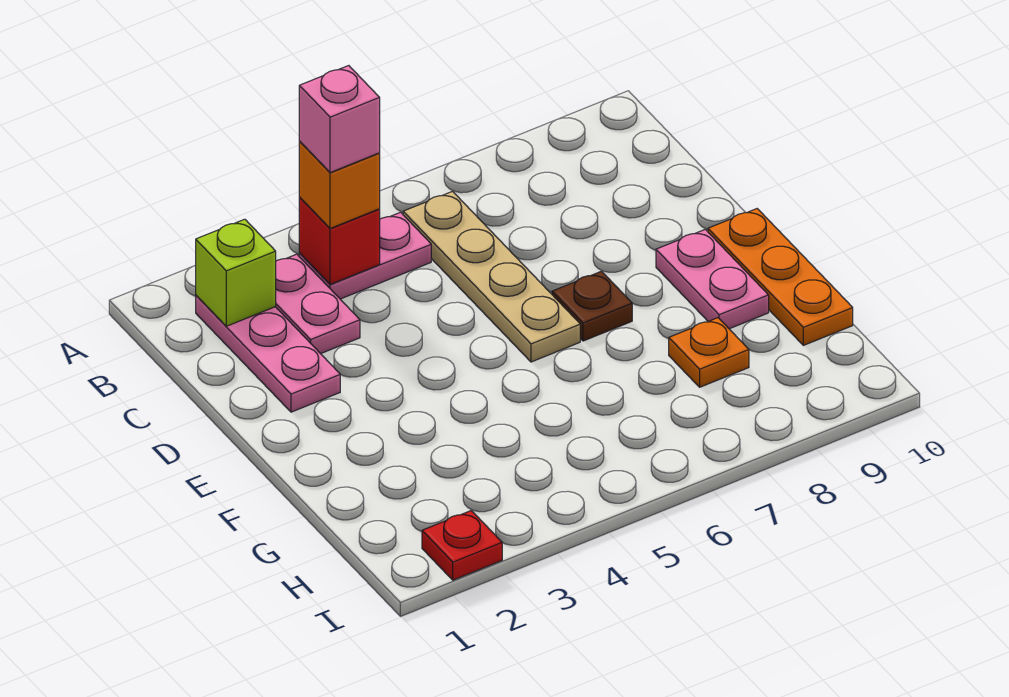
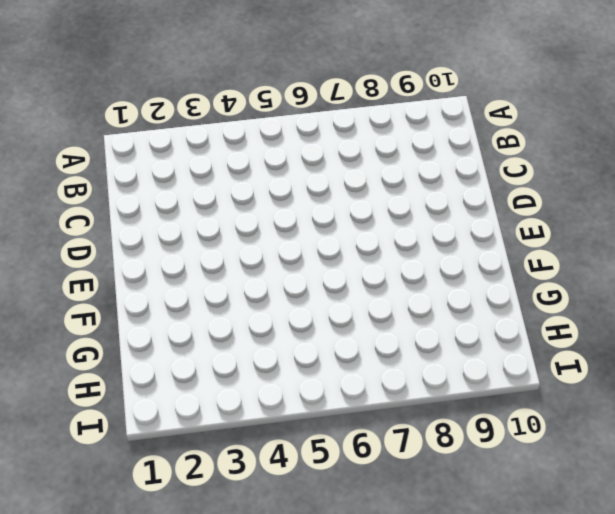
none -> pink plate B2:D2 level 1
none -> pink plate B3:C3 level 1
none -> pink plate B4:B5 level 1

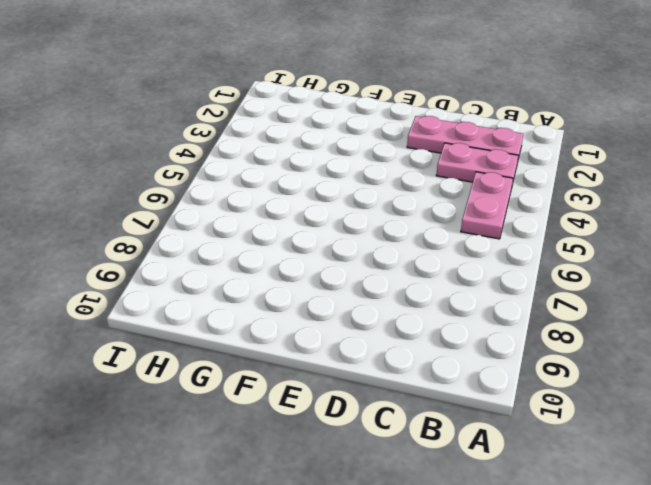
none -> tan plate B6:E6 level 1
none -> brown plate E7 level 1
none -> pink plate E9:F9 level 1

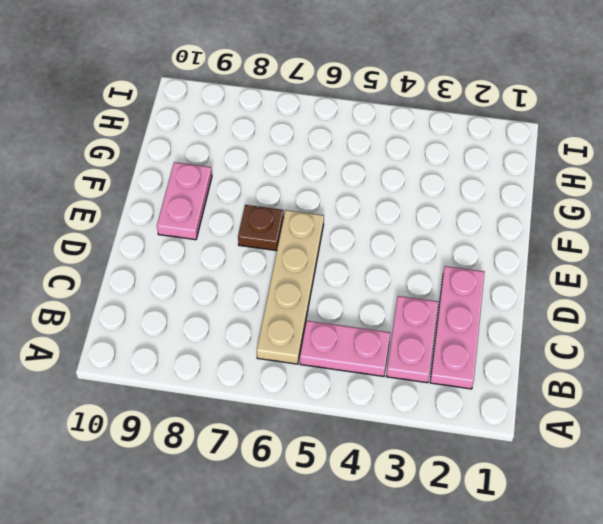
none -> orange plate E10:G10 level 1
none -> orange plate G8 level 1
none -> red plate I2 level 1

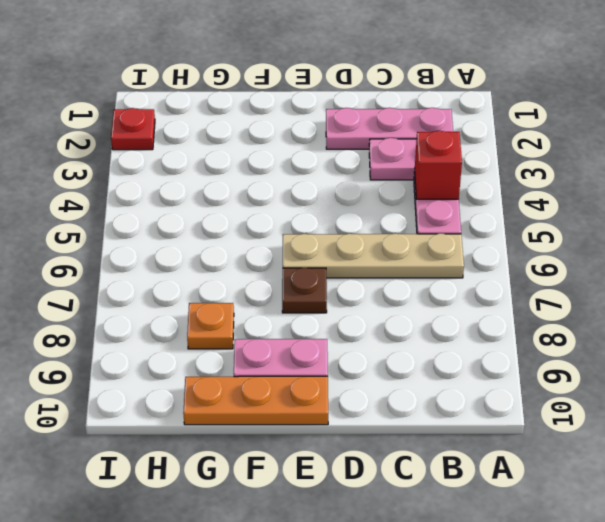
none -> lime brick B2 level 2
none -> orange brick B4 level 3
none -> pink brick B4 level 4

